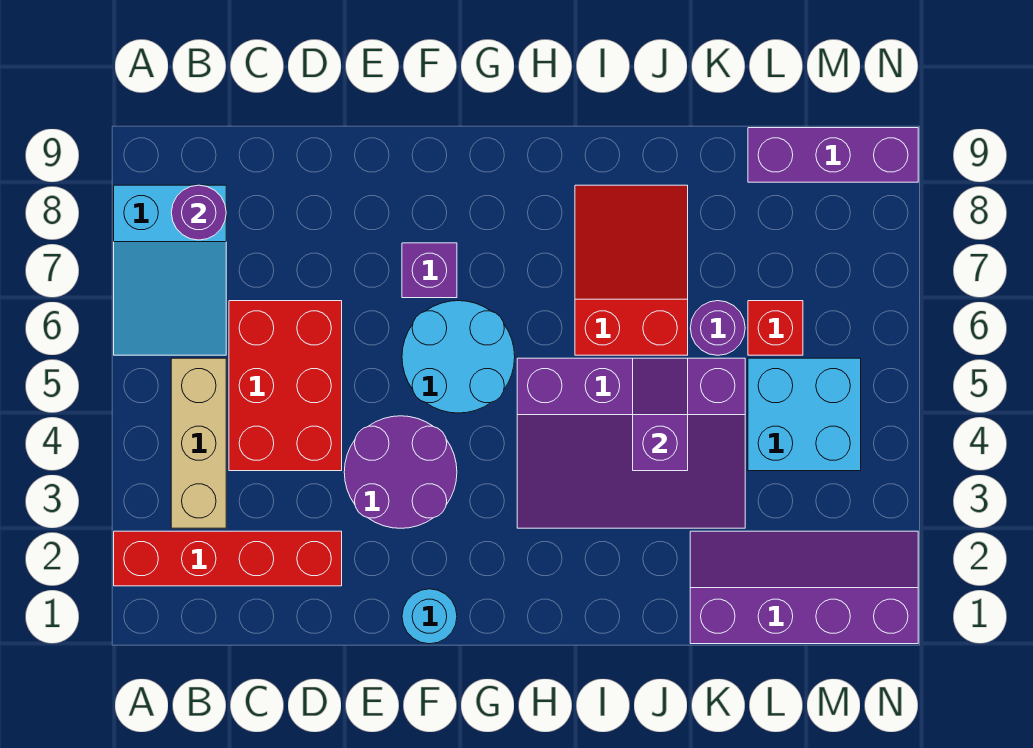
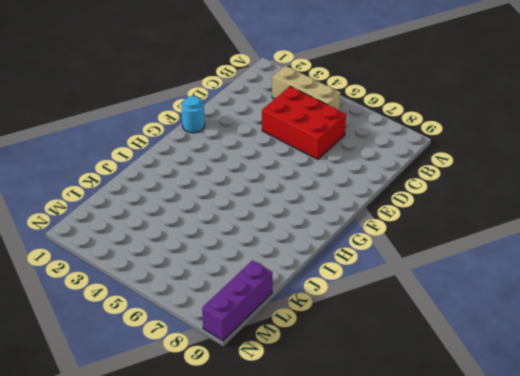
none -> red brick A2:D2 level 1
none -> cyan slope A6:B8 level 1 top 8
none -> purple round brick E3:F4 level 1

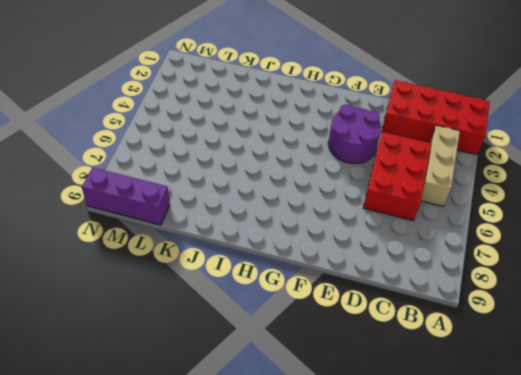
red brick A1:D2 level 1 -> red brick A2:D2 level 1
none -> cyan slope A6:B8 level 1 top 8
none -> cyan round brick F1 level 1
none -> cyan round brick F5:G6 level 1

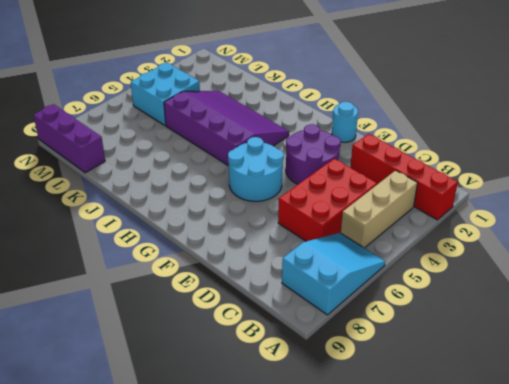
none -> purple brick F7 level 1
none -> red slope I6:J8 level 1 top 6
none -> purple slope K1:N2 level 1 top 1

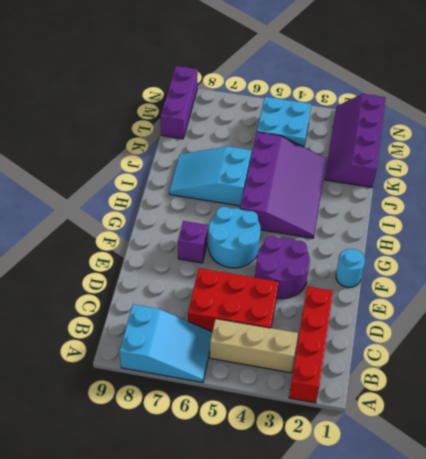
cyan slope I6:J8 level 1 top 6 -> red slope I6:J8 level 1 top 6
none -> purple round brick K6 level 1
none -> red brick L6 level 1
none -> purple round brick B8 level 2

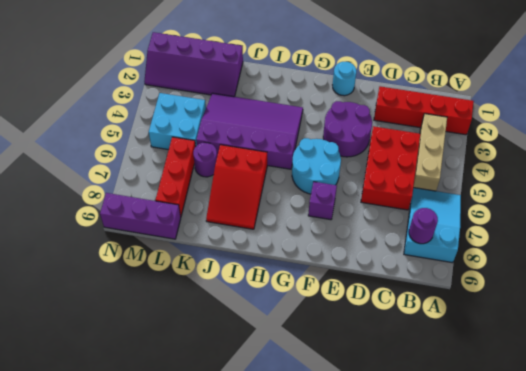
red brick L6:L8 level 1 -> red brick L6 level 1
none -> purple slope J4:J5 level 2 top 4

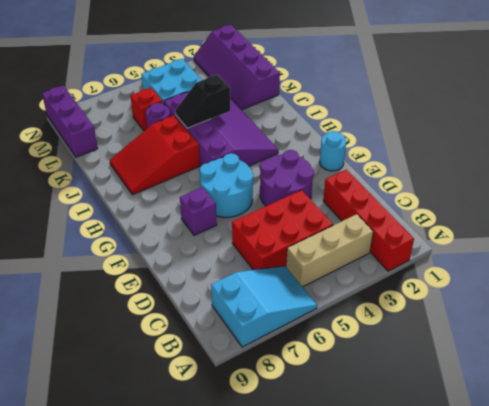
black slope J4:J5 level 2 top 4 -> purple slope J4:J5 level 2 top 4
none -> purple round brick B8 level 2

